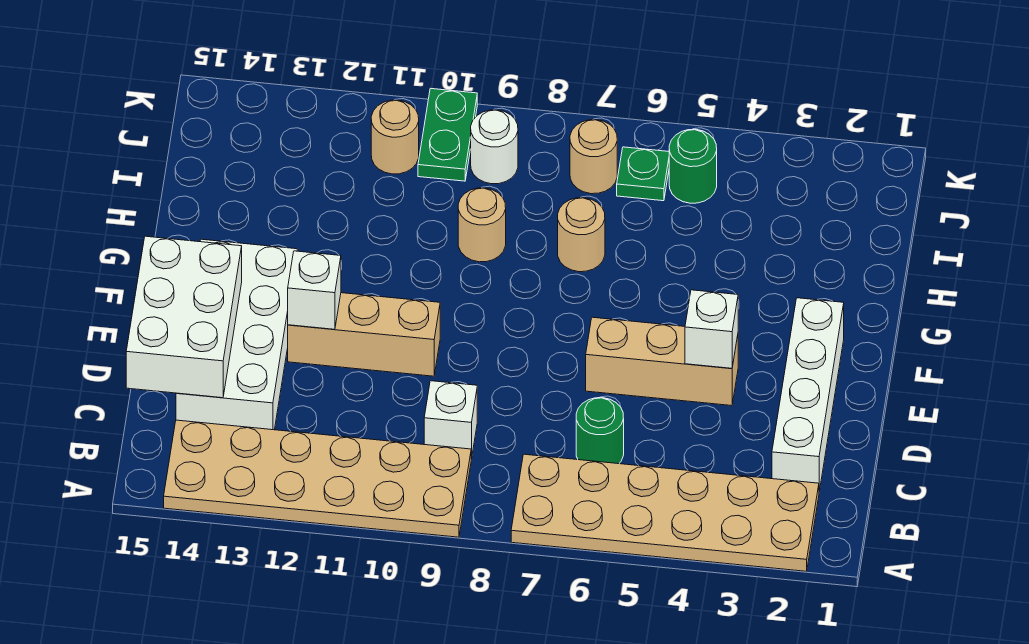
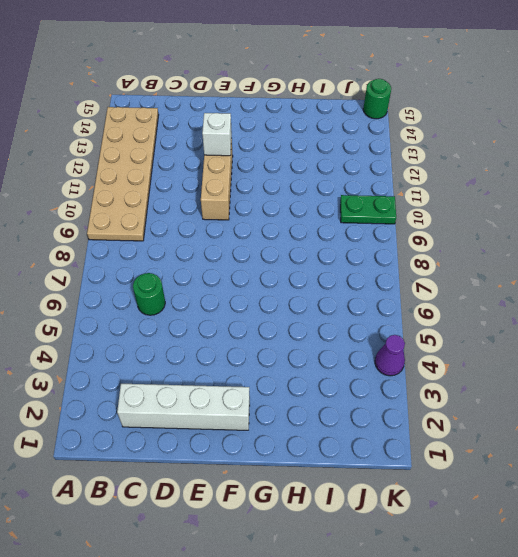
purple cone K4 level 1 -> none
green round brick K15 level 1 -> green round brick J5 level 1
none -> tan plate A2:B7 level 1
none -> white brick C9 level 1
none -> white brick C13:F14 level 1

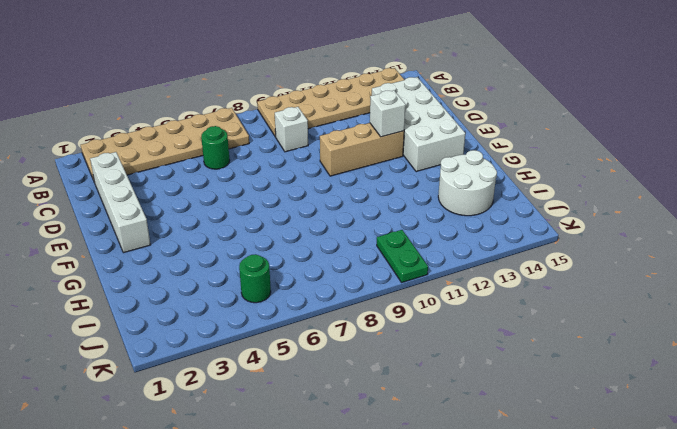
white round brick H13:I14 level 1 -> none
none -> tan brick E4:E6 level 1
none -> tan round brick H7 level 1
none -> tan round brick H9 level 1

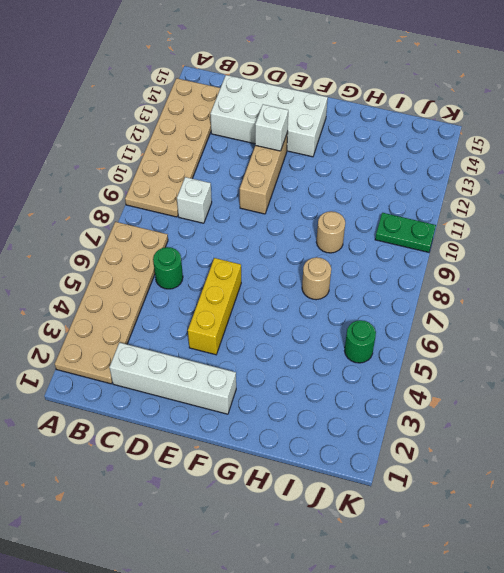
yellow brick E4:E6 level 1 -> tan brick E4:E6 level 1
none -> green plate J6 level 1
none -> tan round brick J7 level 1
none -> white round brick J9 level 1

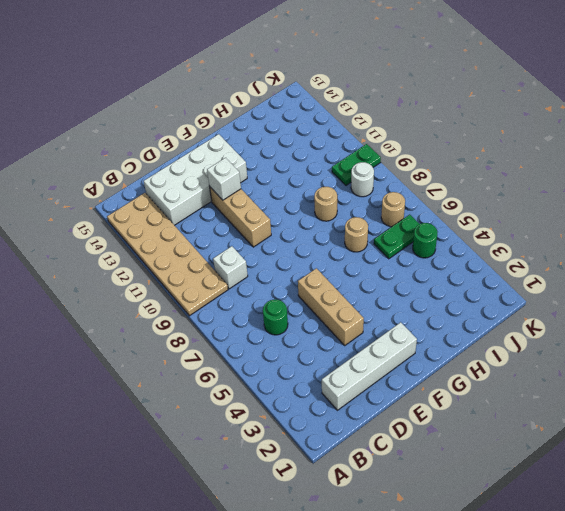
green plate I6:J6 level 1 -> green plate J6 level 1
none -> tan plate A2:B7 level 1
none -> tan round brick J11 level 1
none -> white brick C14:E15 level 2

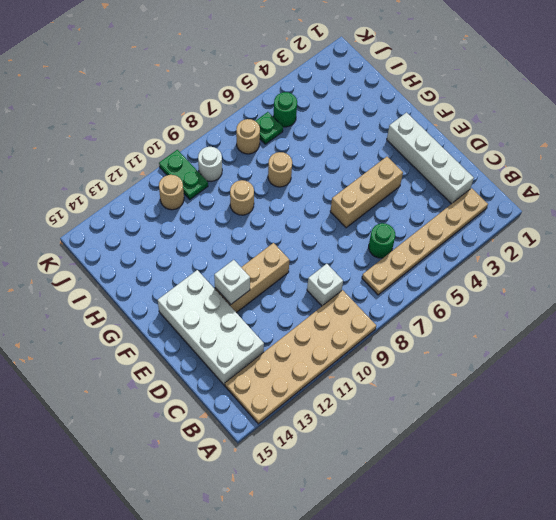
tan plate B2:B7 level 1 -> tan plate A2:B7 level 1
none -> white brick C14:E15 level 2
none -> white brick E4 level 2

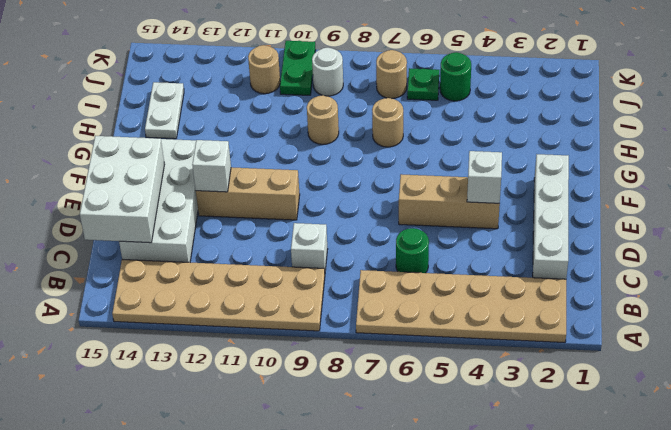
white plate H14:I14 level 1 -> none

